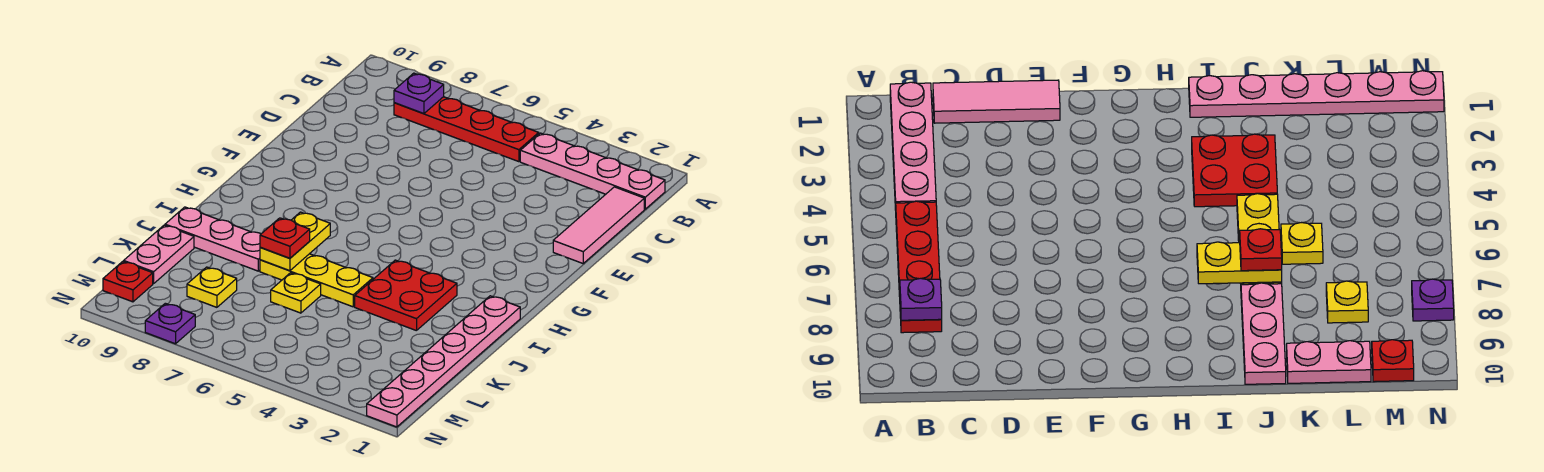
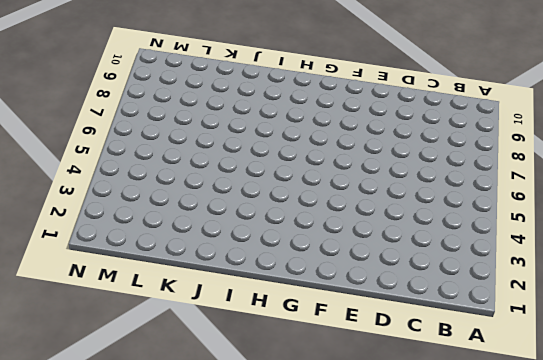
none -> pink plate B1:B4 level 1
none -> red plate B5:B8 level 1
none -> pink tile C1:E1 level 1

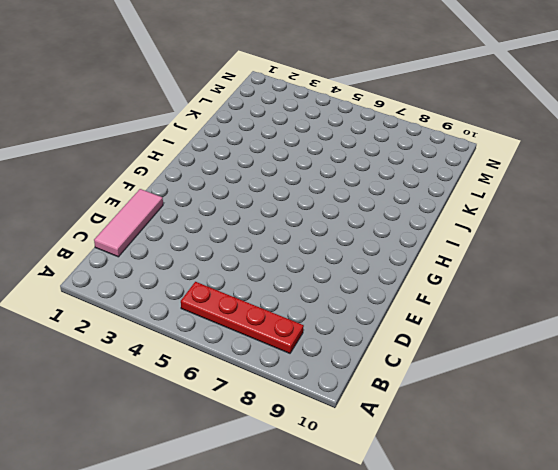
none -> pink plate B1:B4 level 1
none -> pink plate I1:N1 level 1
none -> red plate I3:J4 level 1

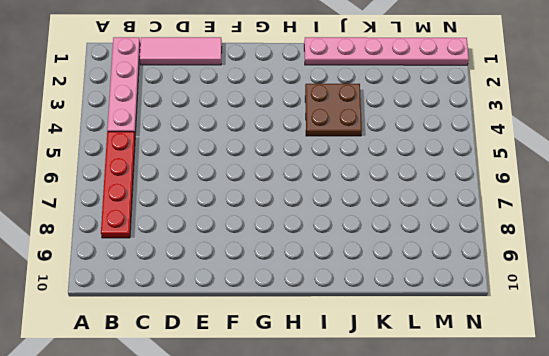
brown plate I3:J4 level 1 -> red plate I3:J4 level 1
none -> yellow plate J5:J7 level 1
none -> pink plate J8:J10 level 1
none -> yellow plate K6 level 1

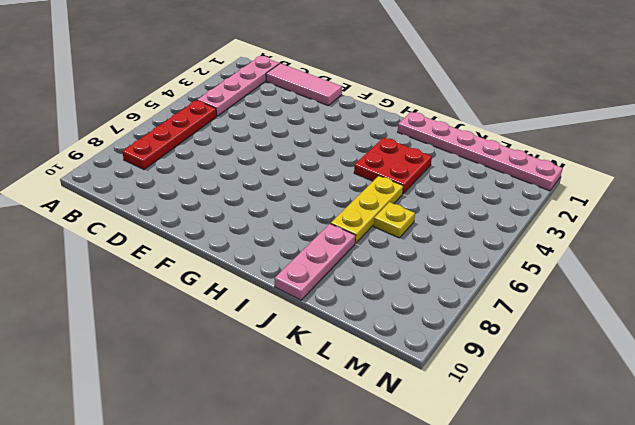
none -> pink plate K10:L10 level 1
none -> yellow plate L8 level 1
none -> red plate M10 level 1

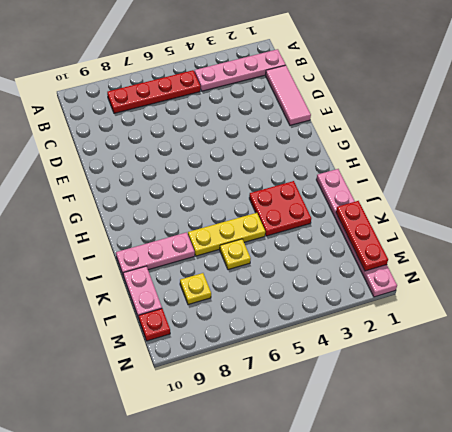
red plate K1:M1 level 2 -> none
none -> purple plate N8 level 1
none -> purple plate B8 level 2
none -> yellow plate I7:J7 level 2

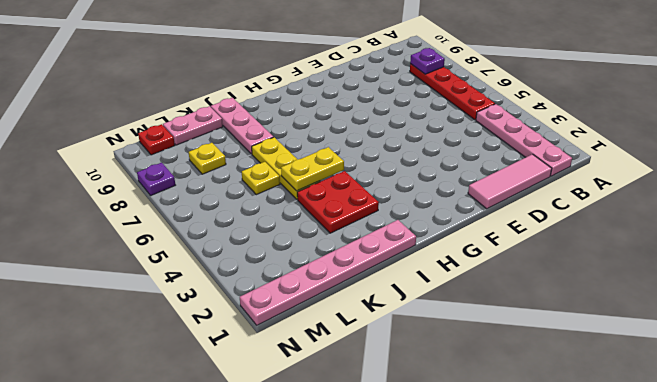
yellow plate I5:J5 level 2 -> yellow plate I7:J7 level 2
none -> red plate J7 level 3

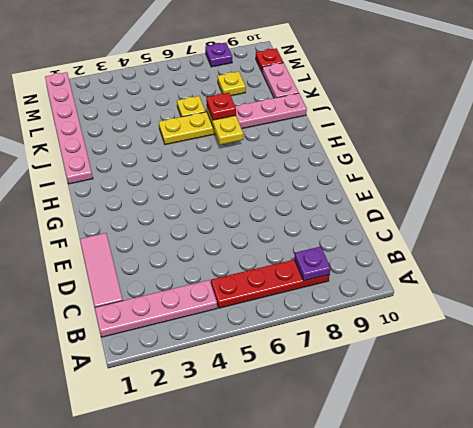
none -> red plate I3:J4 level 1

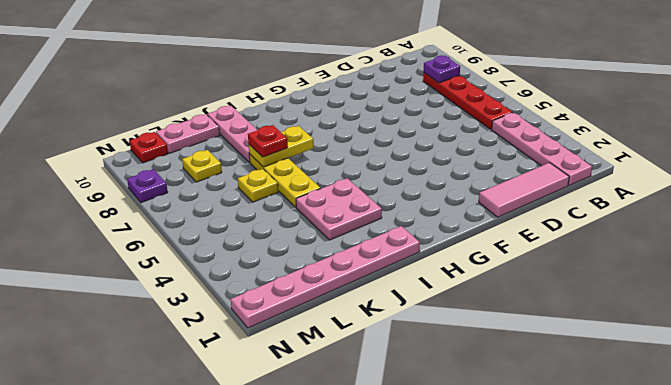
pink plate I3:J4 level 1 -> red plate I3:J4 level 1

